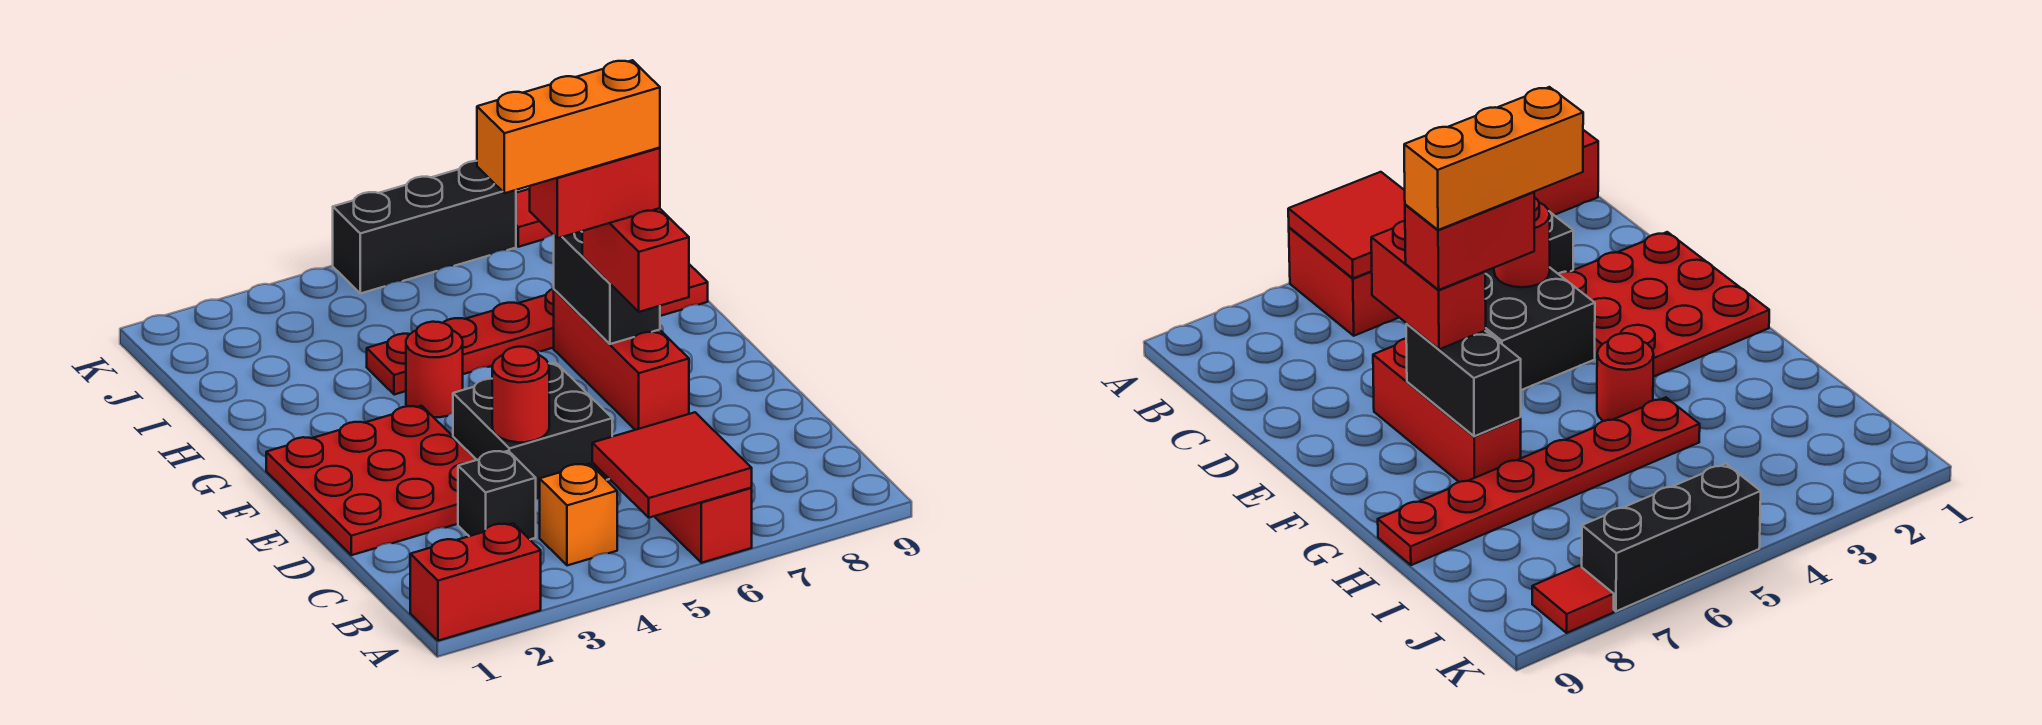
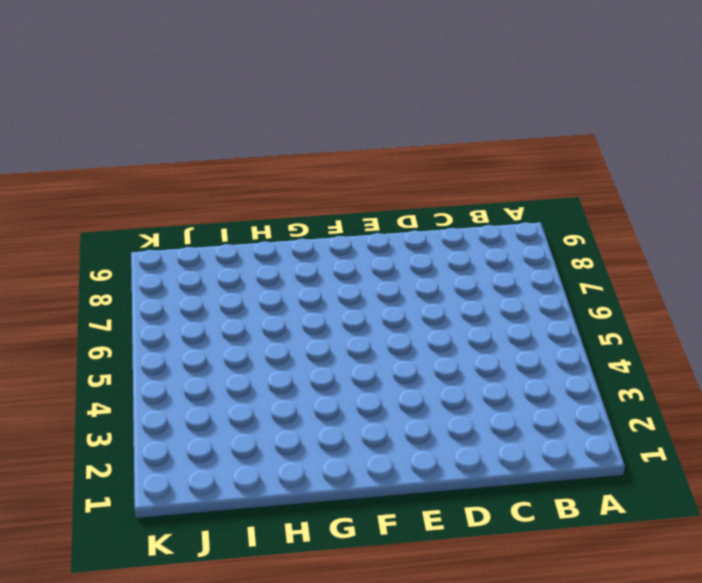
none -> red brick A1:A2 level 1
none -> red brick A6:B6 level 1
none -> orange brick B4 level 1

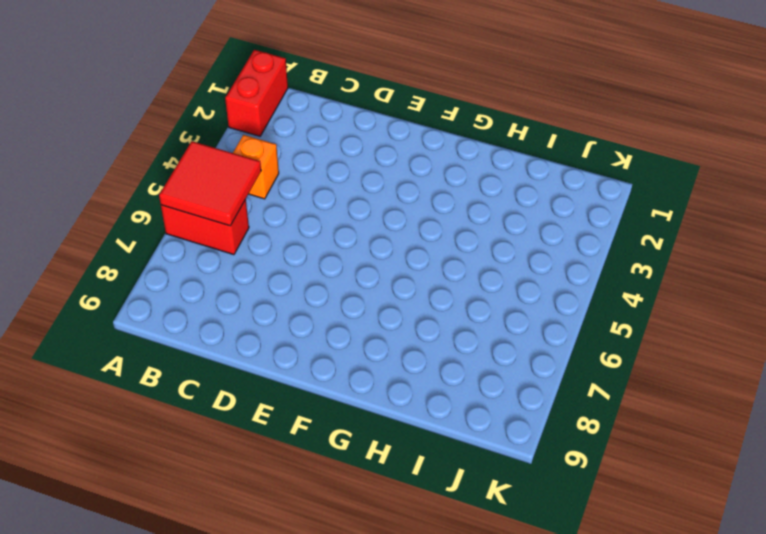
none -> black brick C3 level 1
none -> red plate D1:F3 level 1
none -> black brick D4:E5 level 1

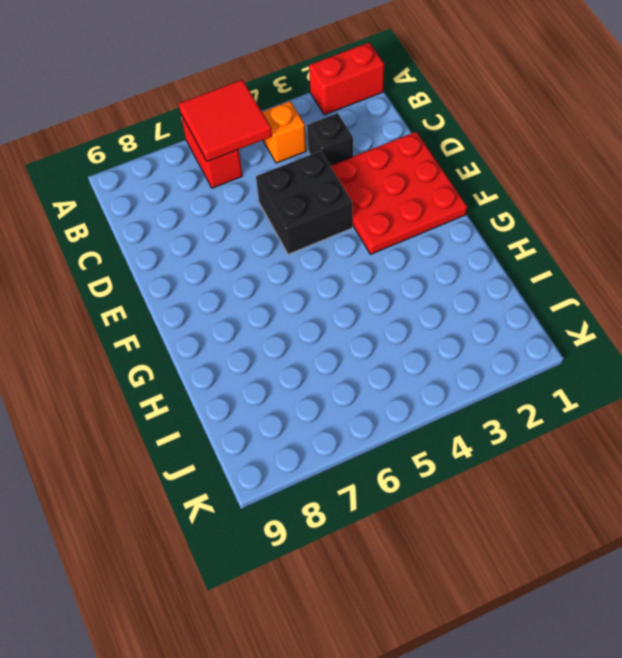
none -> red brick E7:G7 level 1
none -> red round brick G4 level 1
none -> red plate H4:H9 level 1

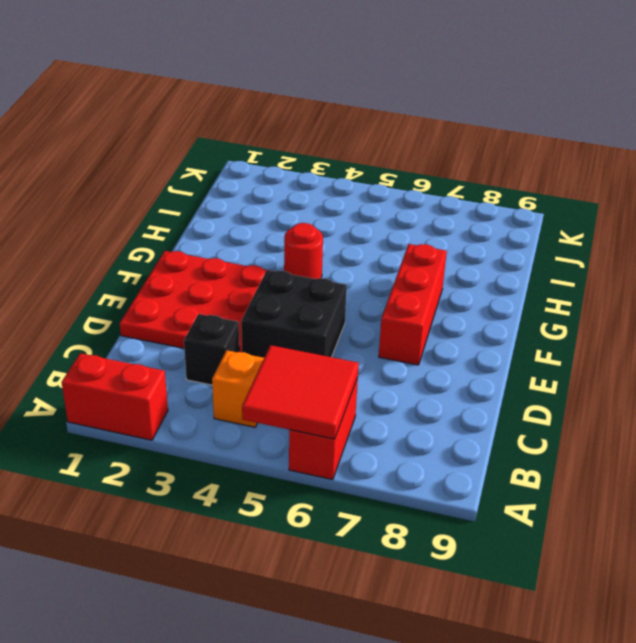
none -> red plate H4:H9 level 1
none -> black brick K5:K7 level 1
none -> red tile K8 level 1

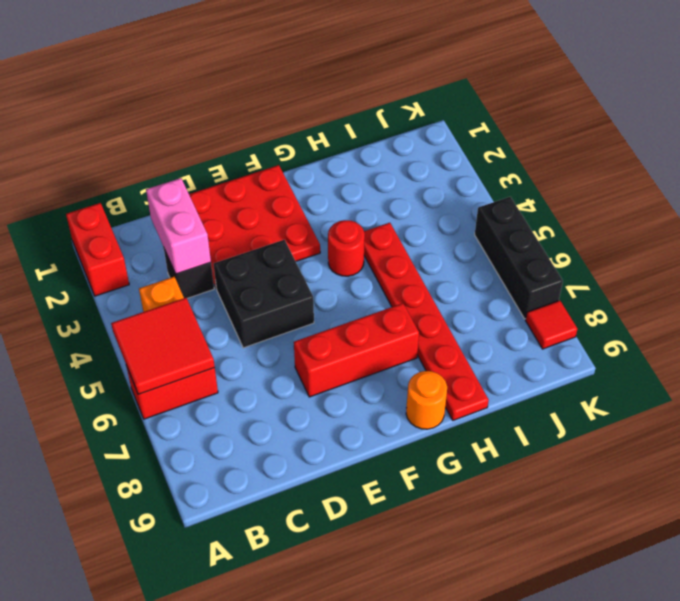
pink brick C2:C3 level 2 -> none
orange round brick G9 level 1 -> none
none -> red round brick D4 level 2
none -> black brick F7:G7 level 2
none -> red brick E7:F7 level 3

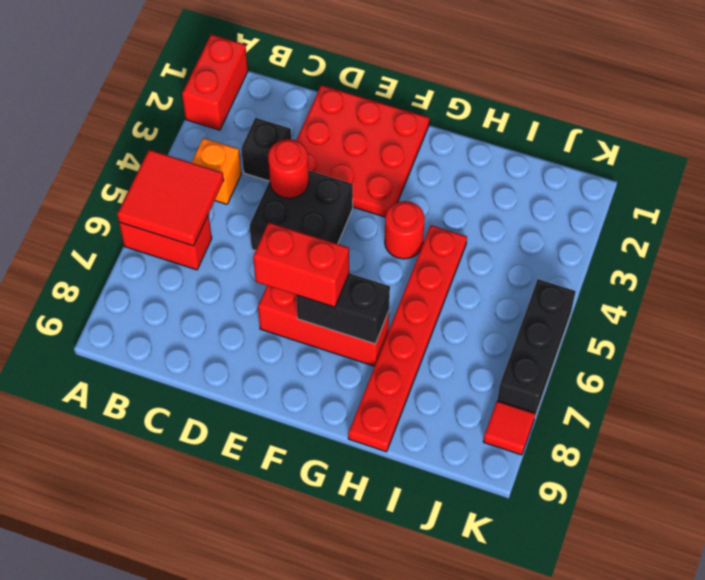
none -> red brick F6:F7 level 4
none -> orange brick F5:F7 level 5

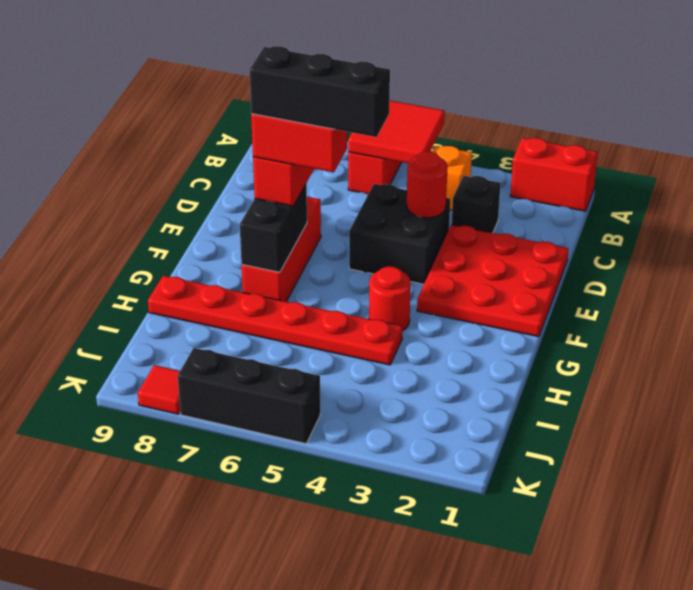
black brick F5:F7 level 5 -> orange brick F5:F7 level 5

